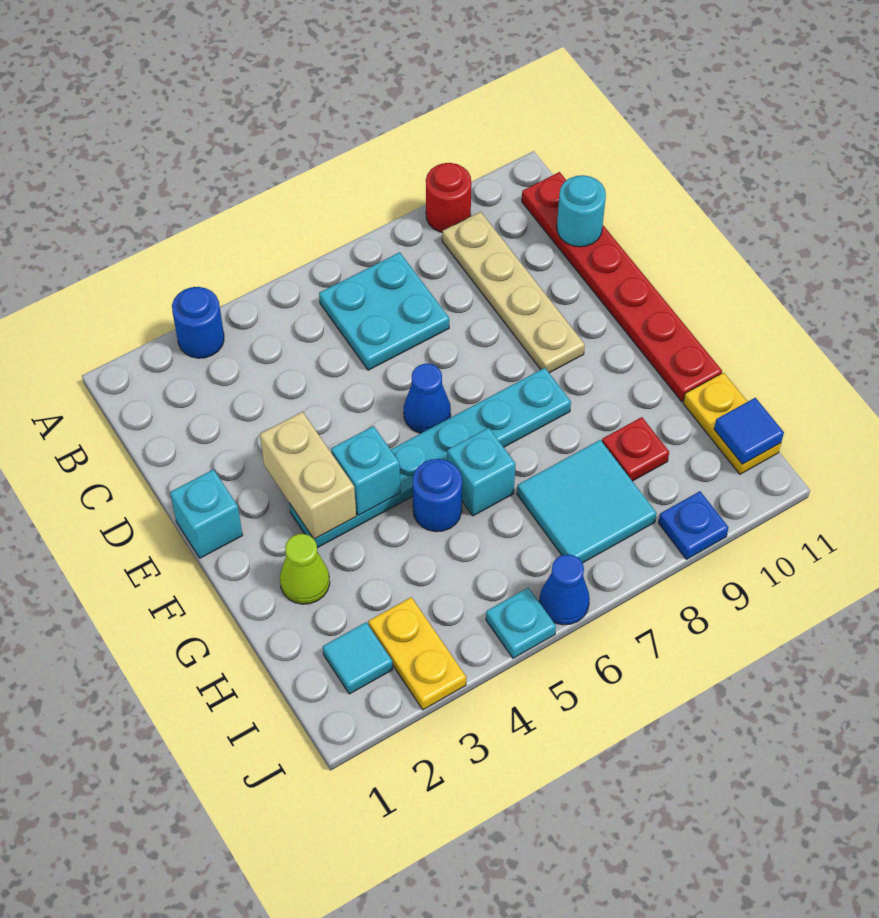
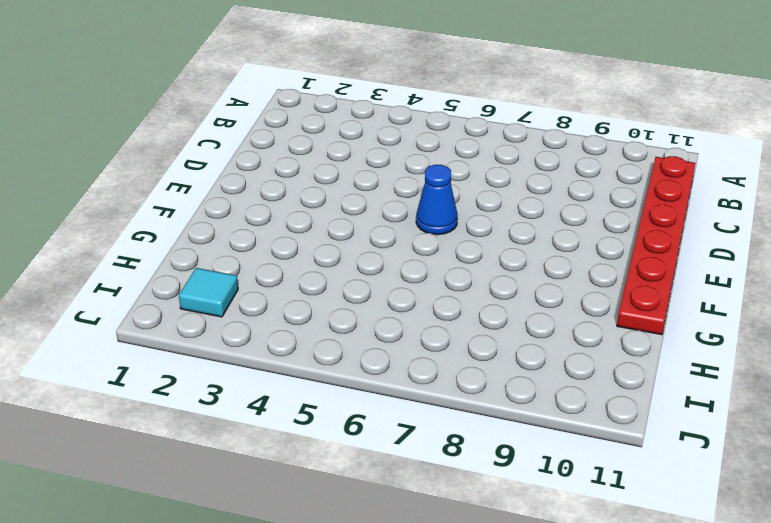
none -> blue round brick A3 level 1
none -> red round brick A9 level 1
none -> cyan plate B6:C7 level 1

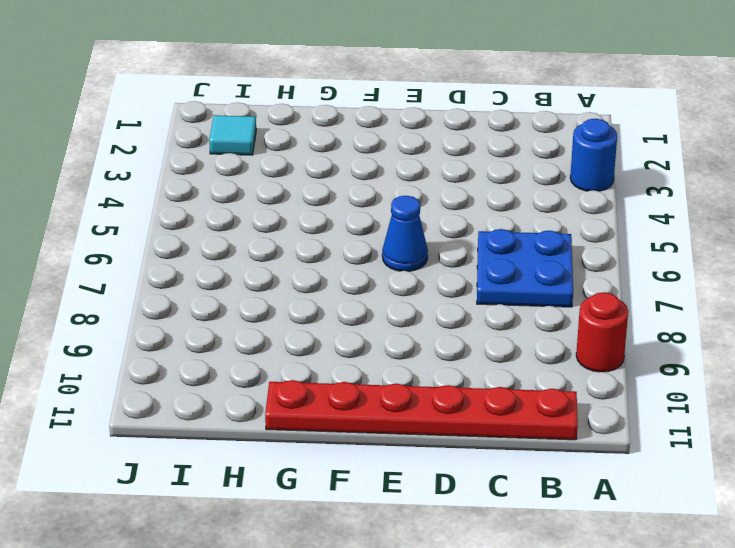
blue plate B6:C7 level 1 -> cyan plate B6:C7 level 1
none -> tan plate B9:E9 level 1
none -> cyan brick E1 level 1
none -> cyan plate F3:F8 level 1

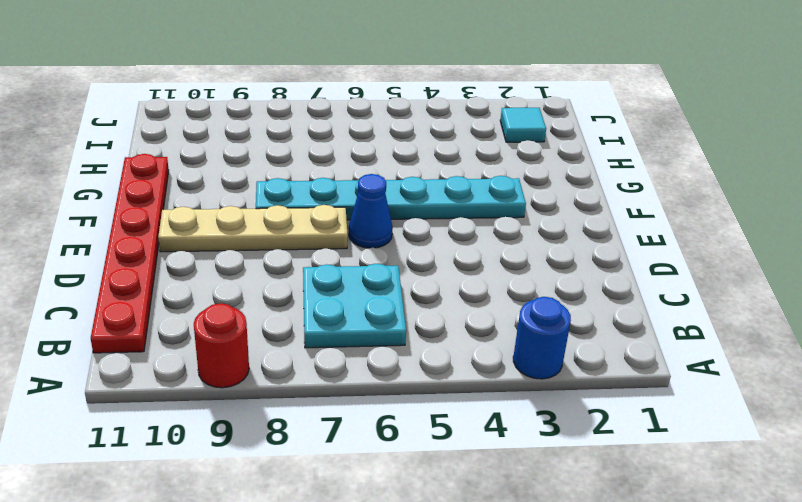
tan plate E7:E10 level 1 -> tan plate B9:E9 level 1
none -> cyan brick E1 level 1
none -> lime cone G2 level 1
none -> blue round brick G5 level 1

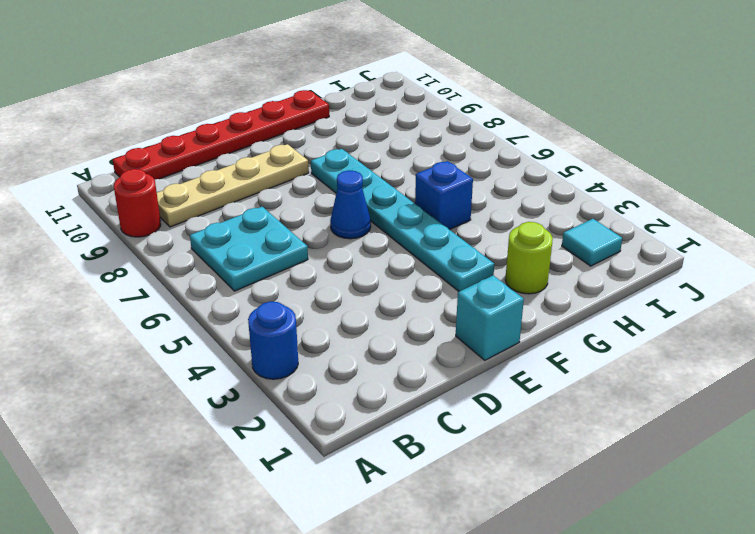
lime round brick G2 level 1 -> lime cone G2 level 1
blue brick G5 level 1 -> blue round brick G5 level 1
none -> cyan brick G6 level 1
none -> cyan tile H7:I8 level 1
none -> red plate H9 level 1

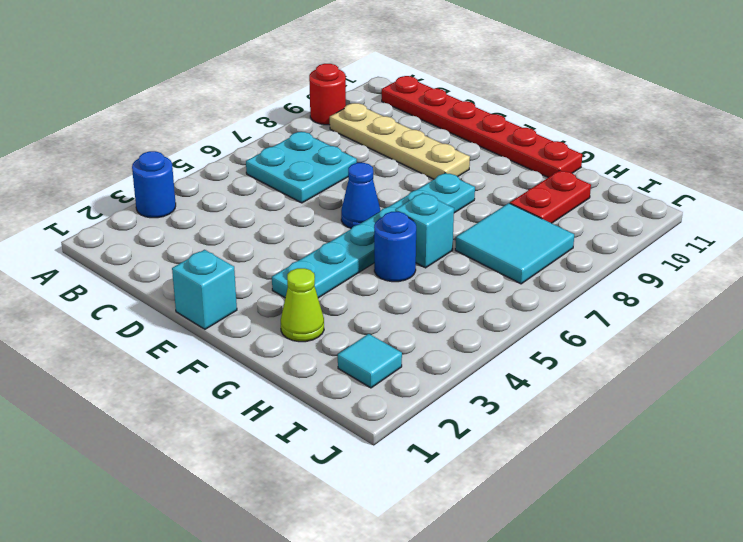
red plate H9:H10 level 1 -> red plate H9 level 1
none -> yellow plate H11:I11 level 1
none -> yellow plate I3:J3 level 1
none -> cyan plate J5 level 1

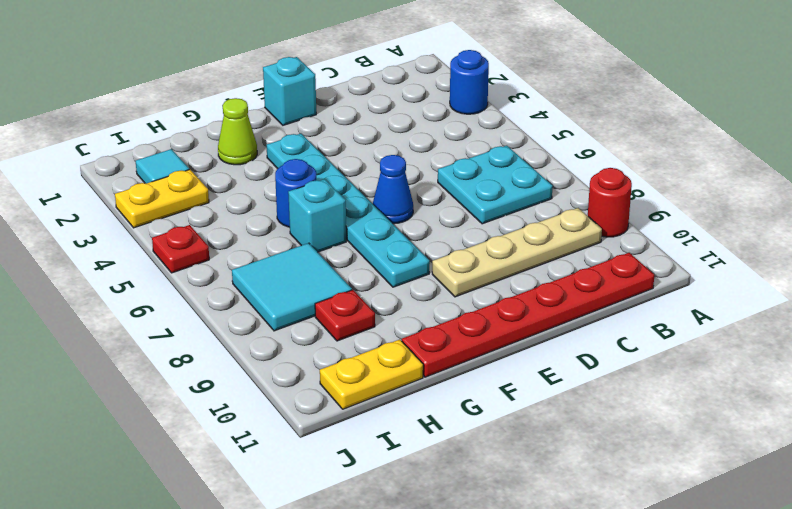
red plate J5 level 1 -> cyan plate J5 level 1
none -> blue cone J6 level 1
none -> blue plate J9 level 1
none -> cyan round brick C11 level 2

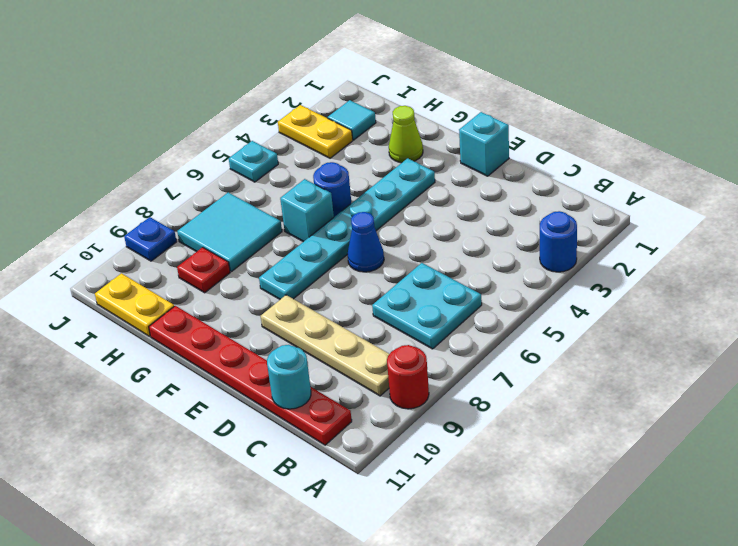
none -> blue cone J6 level 1
none -> tan brick E3:F3 level 2
none -> cyan brick F4 level 2

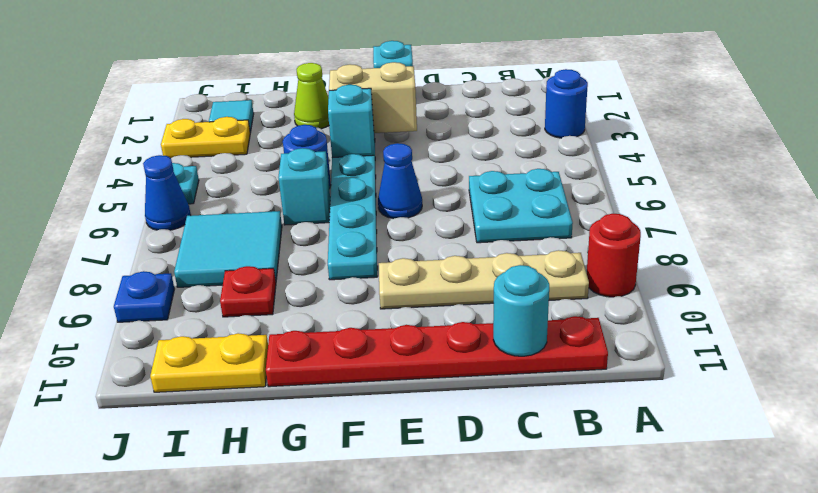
none -> blue tile I11 level 2

